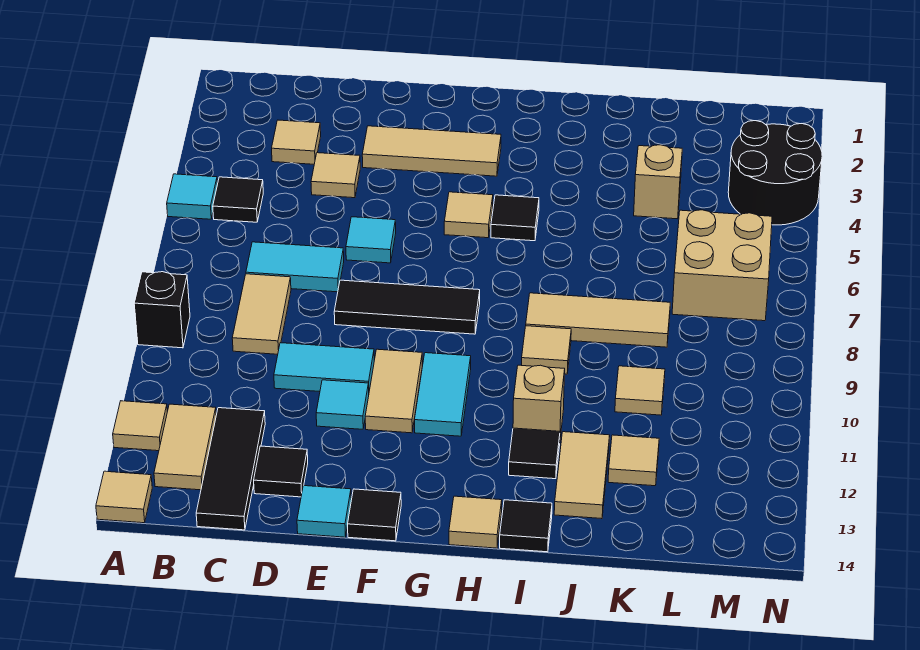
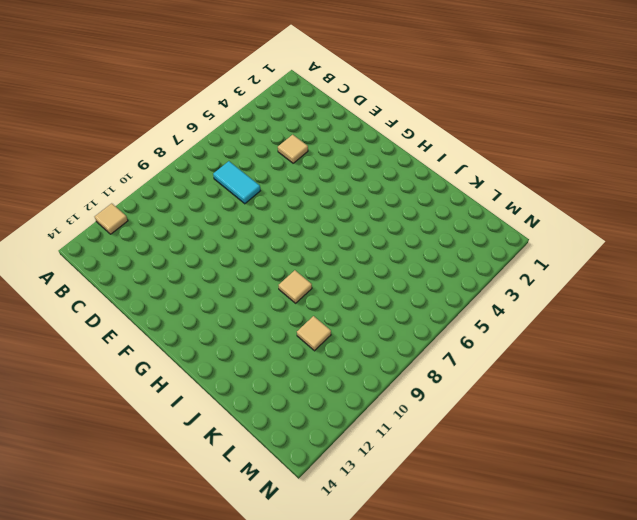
none -> cyan tile A5 level 1
none -> black brick A9 level 1
none -> tan tile A14 level 1
none -> black tile B5 level 1

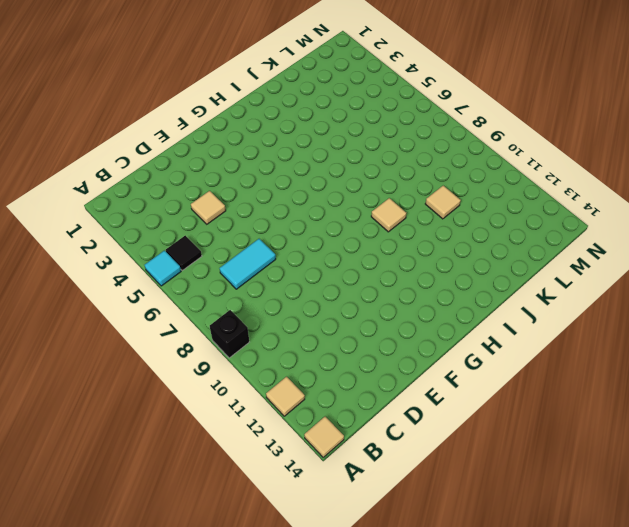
none -> tan tile B12:B13 level 1
none -> tan tile C3 level 1
none -> tan tile C8:C9 level 1
none -> black tile C12:C14 level 1

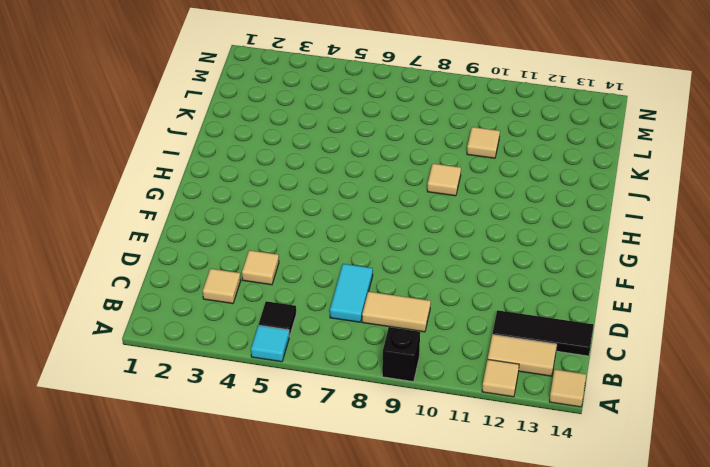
none -> cyan tile D10:E10 level 1
none -> black tile D13 level 1
none -> tan tile E3:G3 level 1
none -> cyan tile E6 level 1

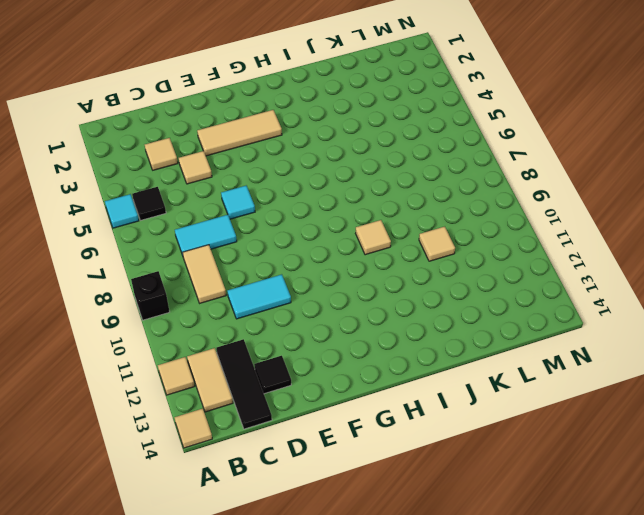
none -> black tile E8:G8 level 1
none -> cyan tile E11 level 1
none -> cyan tile E14 level 1
none -> tan tile F10:F11 level 1

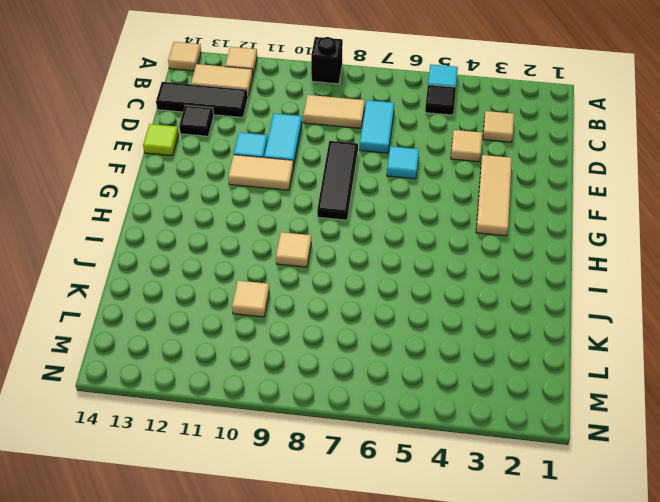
lime tile E14 level 1 -> cyan tile E14 level 1
none -> black tile F14 level 1
none -> tan tile G5 level 1
none -> cyan tile G10:G11 level 1
none -> black tile H5 level 1

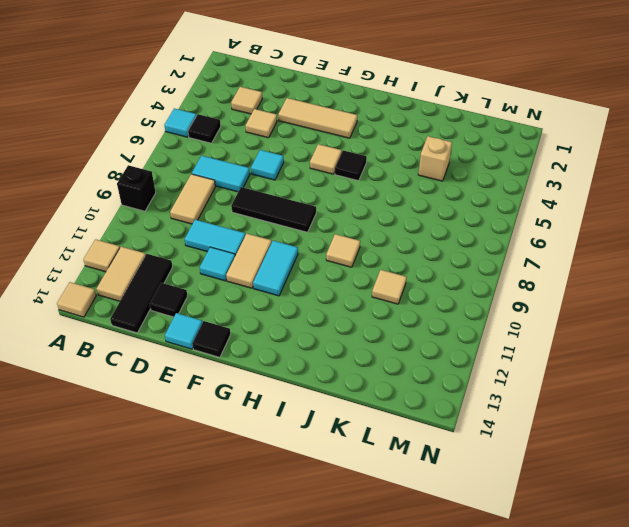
none -> tan tile H14 level 1
none -> tan tile I8:K8 level 1
none -> tan brick I11 level 1
none -> black tile I12 level 1

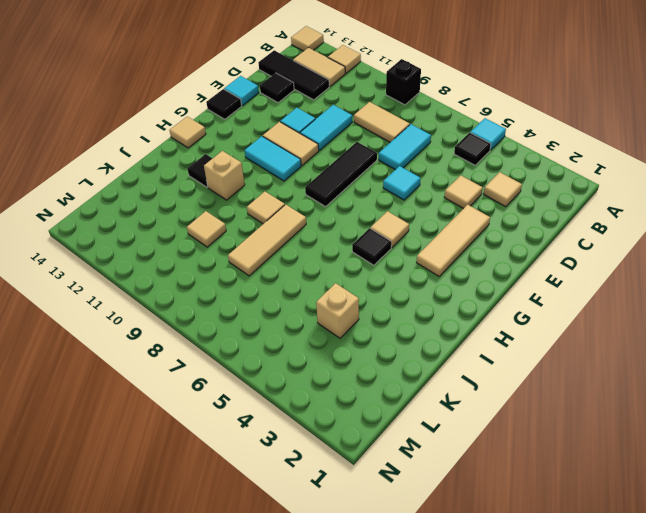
none -> black tile I14 level 1
none -> tan tile J12:J13 level 1
none -> tan tile K12 level 1
none -> tan brick L6:M7 level 1

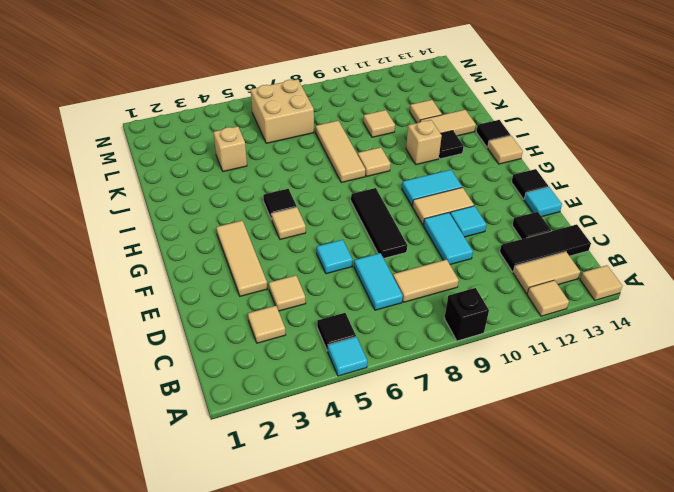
none -> black round brick M3:N4 level 1

